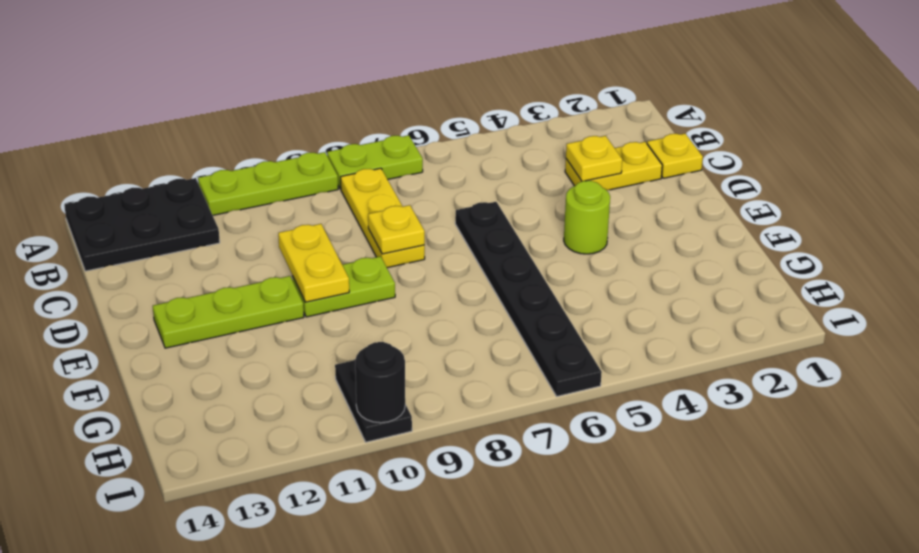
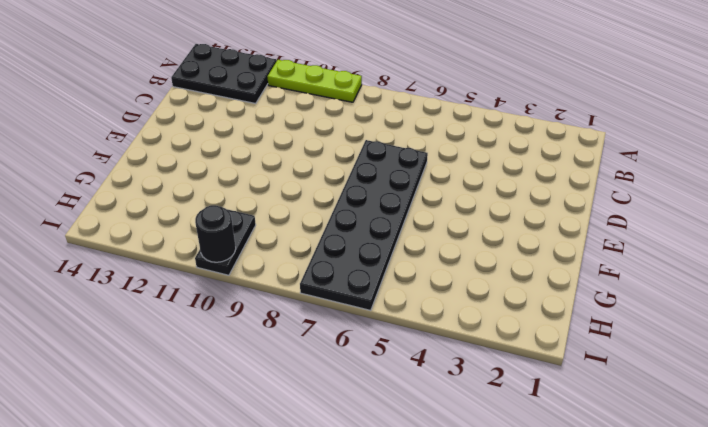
black plate D6:I7 level 1 -> black plate D6:I6 level 1
none -> lime plate A7:A8 level 1
none -> yellow plate B8:D8 level 1
none -> yellow plate C1 level 1

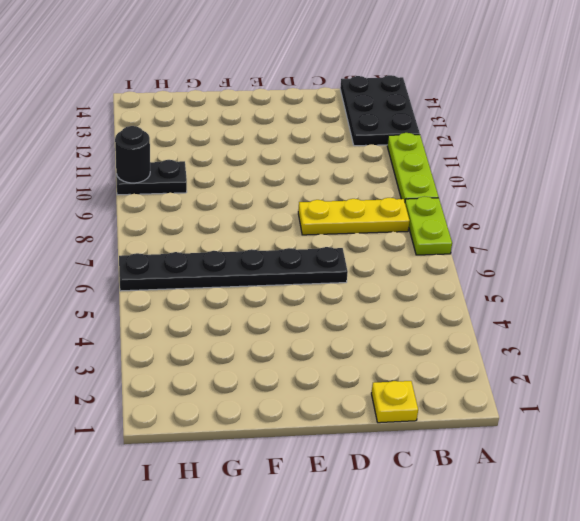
none -> yellow plate C2:C3 level 1
none -> lime round brick E4 level 1
none -> lime plate E9:E10 level 1

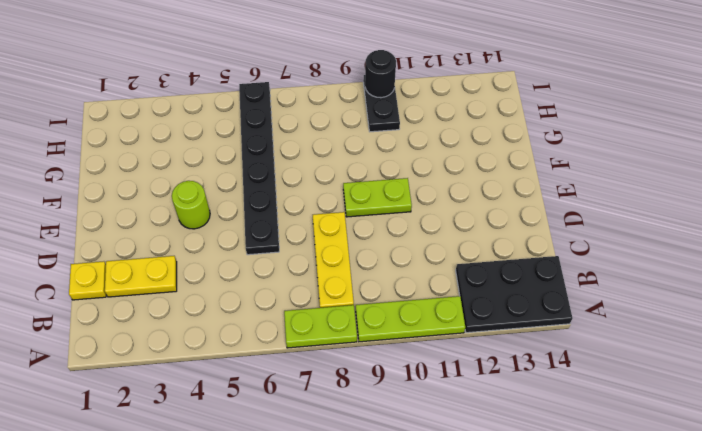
none -> lime plate E11:E13 level 1
none -> yellow plate C3 level 2
none -> yellow plate D8 level 2

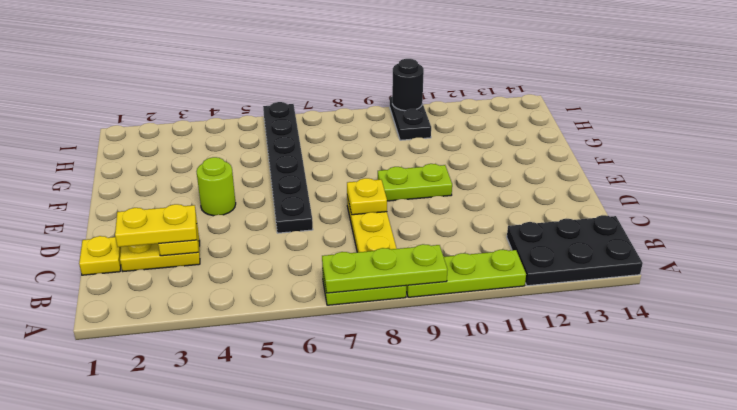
lime plate A7:A9 level 2 -> lime plate E11:E13 level 1
yellow plate C2:C3 level 3 -> yellow plate D10:E10 level 2

